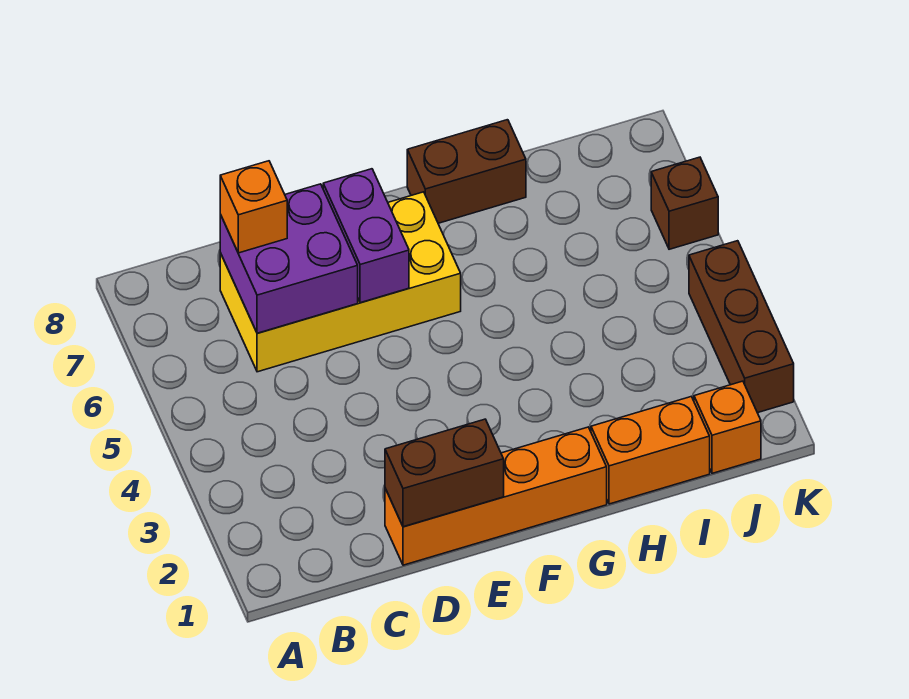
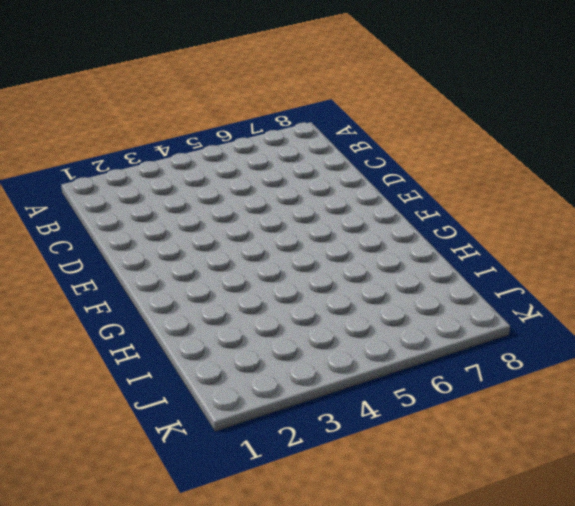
none -> yellow brick C6:F7 level 1
none -> orange brick D1:G1 level 1

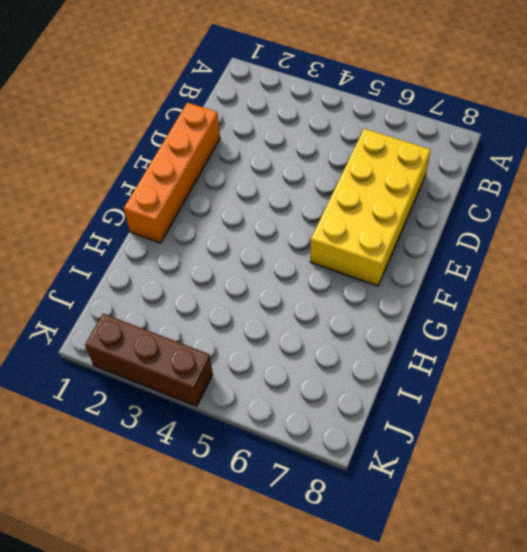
none -> brown brick G8:H8 level 1
none -> orange brick H1:I1 level 1

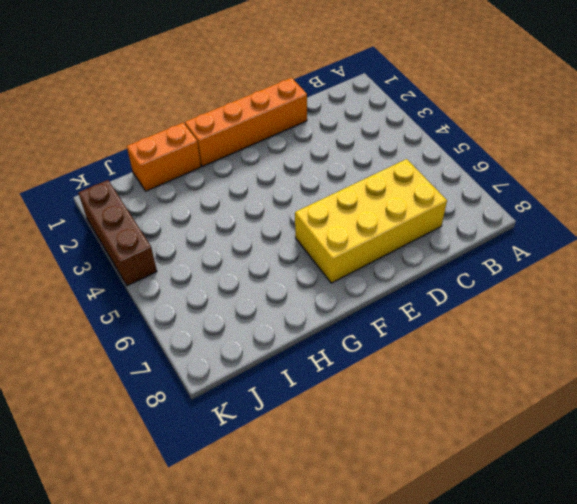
none -> brown brick G8:H8 level 1
none -> orange brick J1 level 1

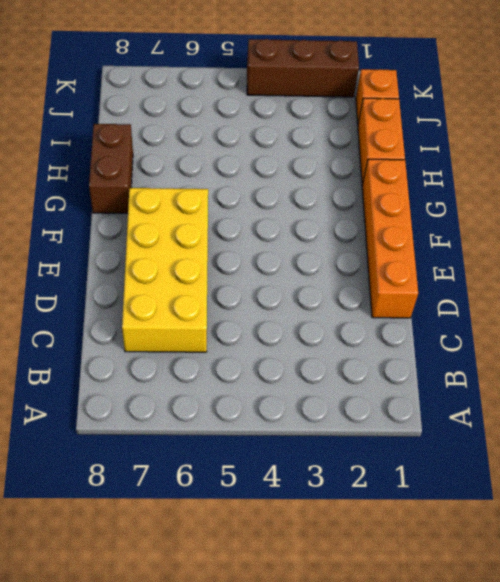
none -> brown brick K6 level 1
none -> purple brick C6:D7 level 2

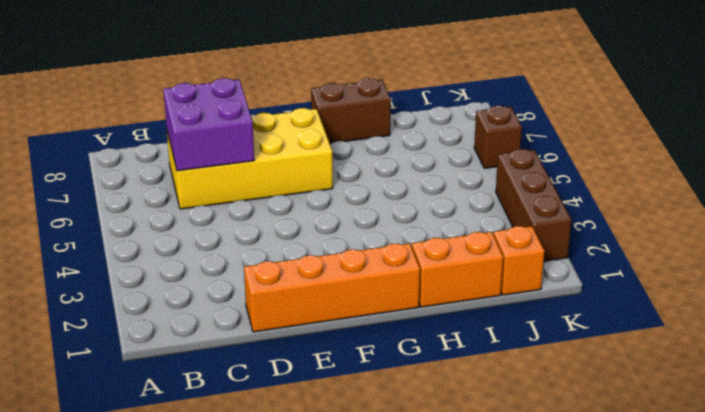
none -> brown brick D1:E1 level 2
none -> purple brick E6:E7 level 2

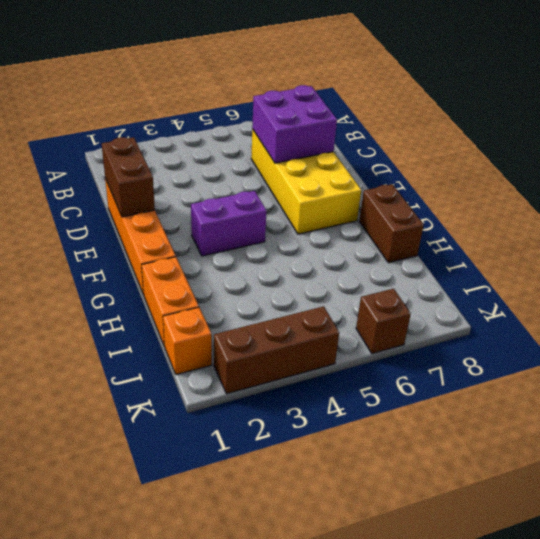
purple brick F3:F4 level 1 -> purple brick E6:E7 level 2
none -> orange brick C7 level 3

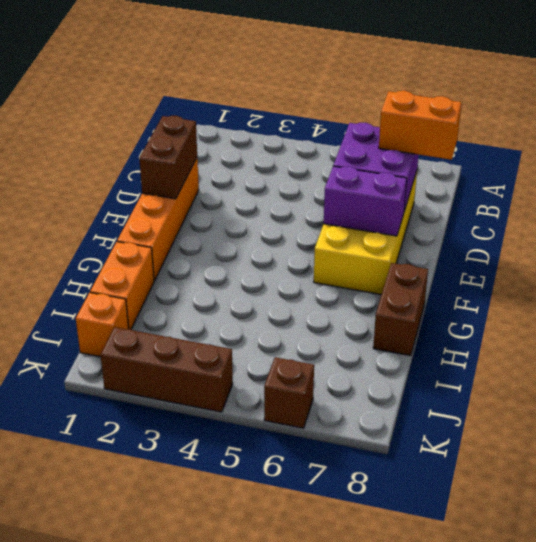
orange brick C7:C8 level 3 -> orange brick C7 level 3

